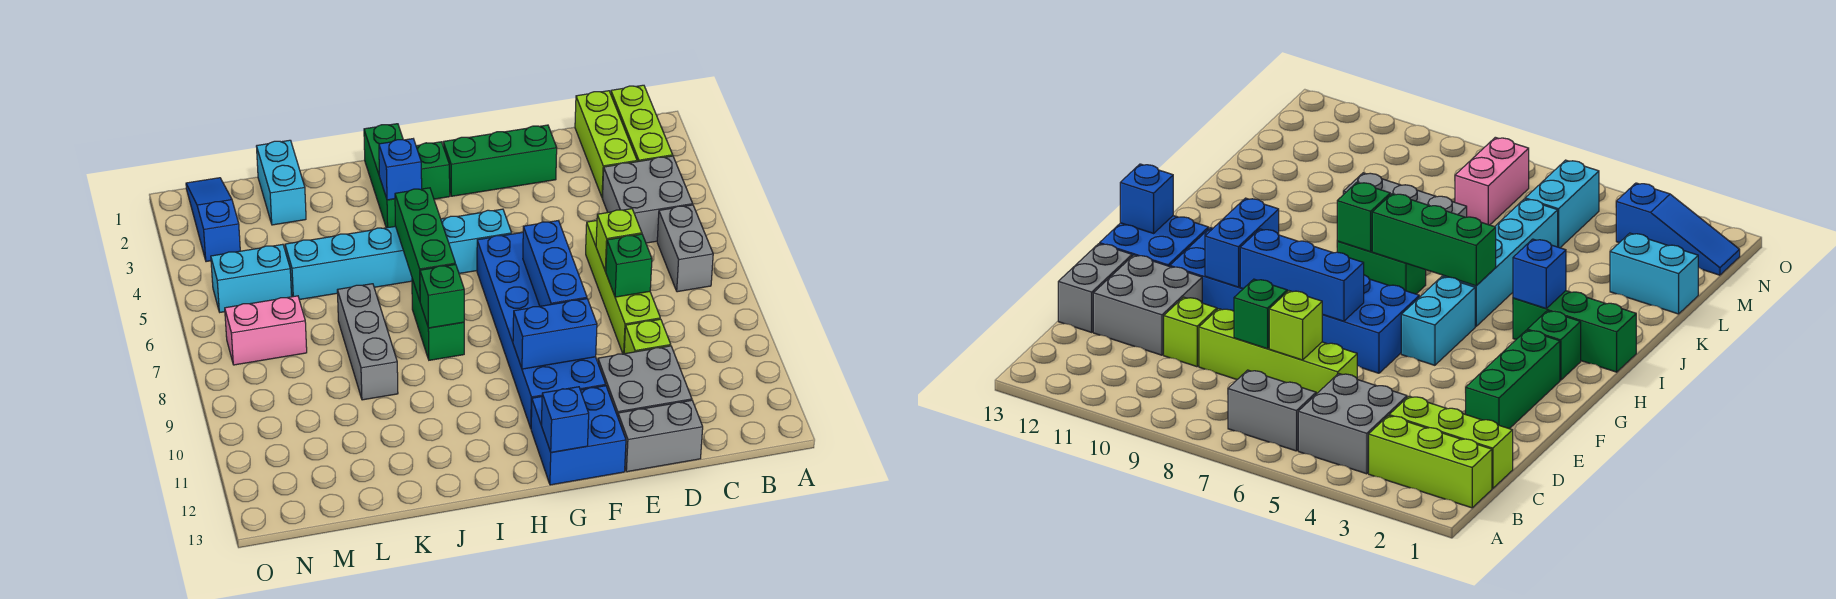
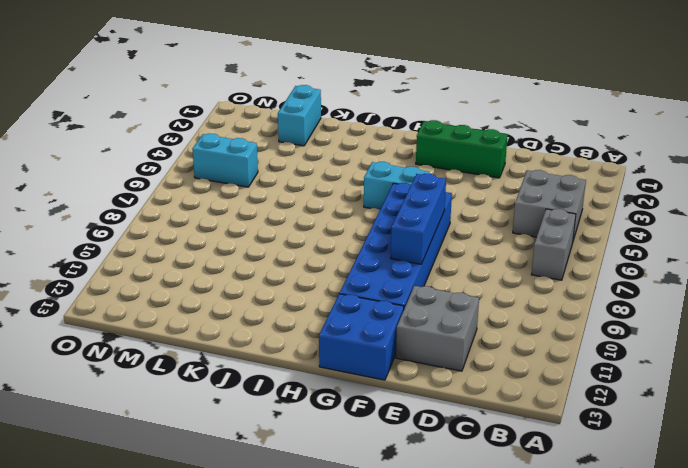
none -> lime brick B1:B3 level 1
none -> lime brick C1:C3 level 1
none -> lime brick D6:D9 level 1

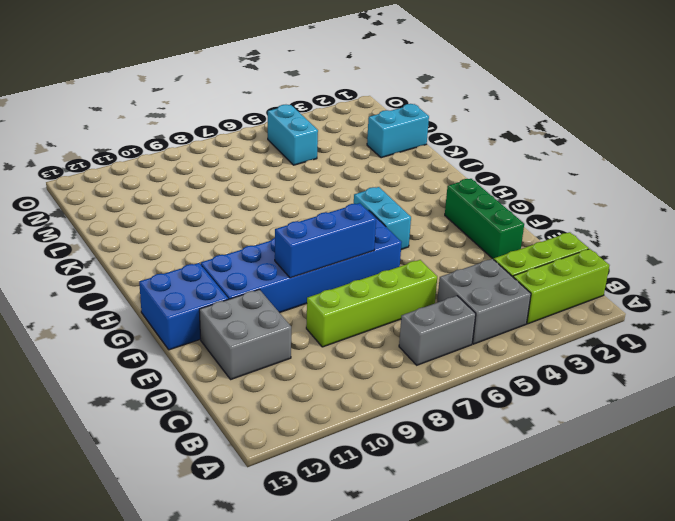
none -> lime brick D10 level 1
none -> grey brick D13:E13 level 1
none -> green brick H2 level 1

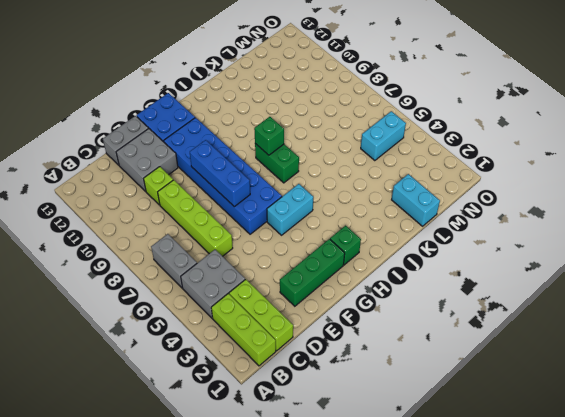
none -> green brick I1:I3 level 1
none -> cyan brick I5:L5 level 1
none -> grey brick K7:K9 level 1

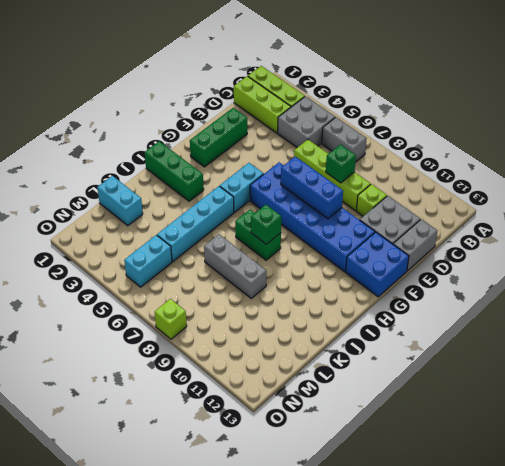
lime brick O8 level 1 -> lime brick D7 level 2
none -> green brick H2 level 1
none -> pink brick M7:N7 level 1
none -> blue slope N1:N3 level 1 top 3

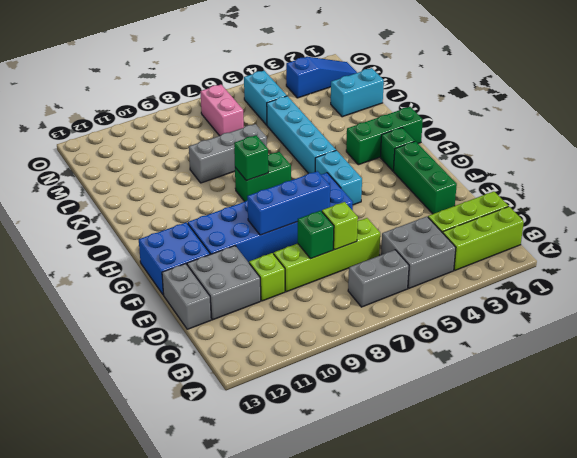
none -> blue brick F10:G10 level 2
none -> blue brick G13 level 2
none -> blue brick I3 level 2

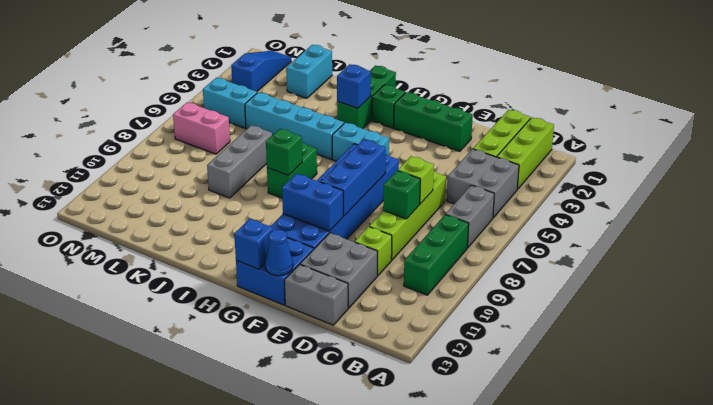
green brick B8:B10 level 1 -> green brick I5:I7 level 2
blue cone F13 level 2 -> none

